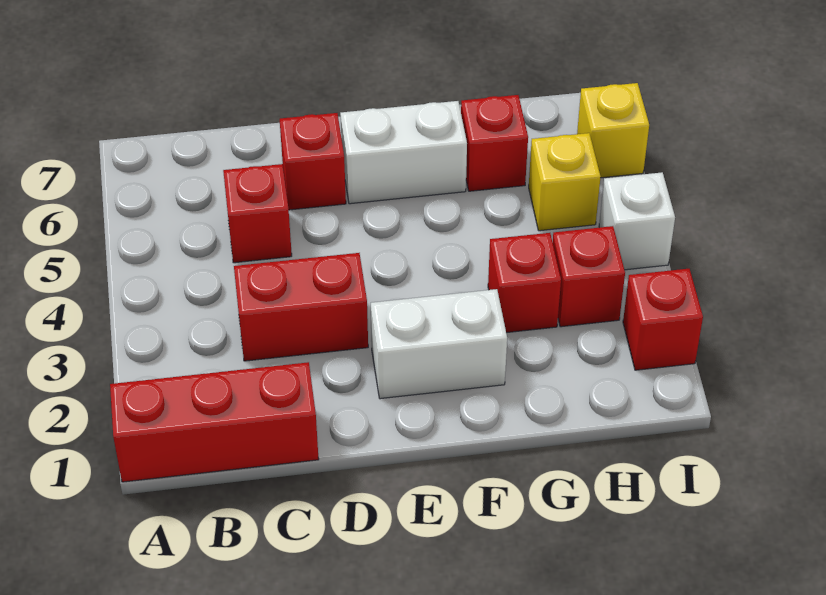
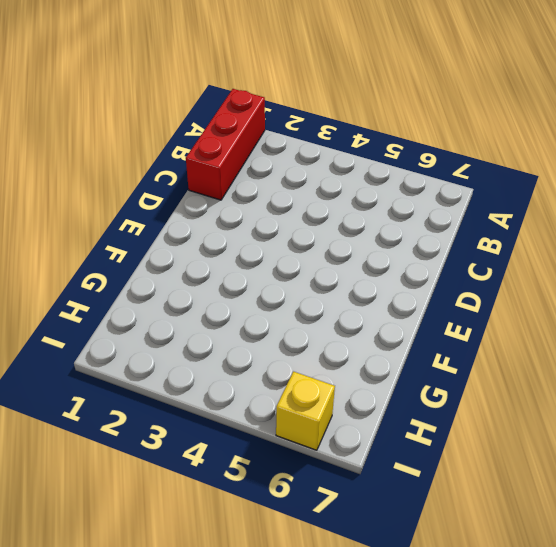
none -> red brick C3:D3 level 1
none -> red brick C5 level 1
none -> red brick D6 level 1

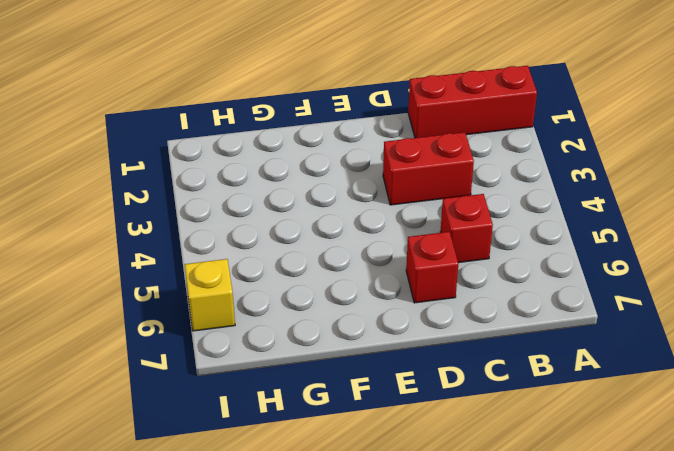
none -> white brick E2:F2 level 1
none -> white brick E6:F6 level 1
none -> red brick G3 level 1

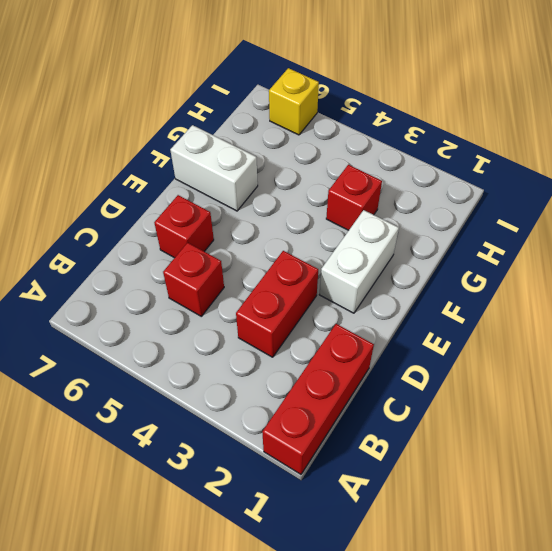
white brick F6:F7 level 1 -> white brick E6:F6 level 1
none -> red brick G6 level 1
none -> red brick H3 level 1
none -> yellow brick H5 level 1

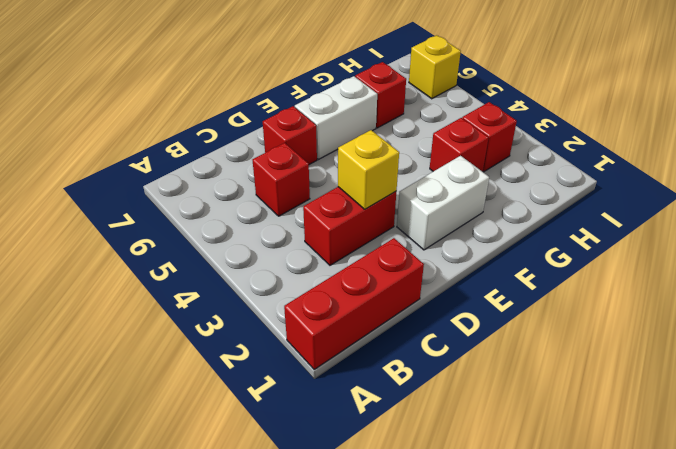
yellow brick D3 level 2 -> yellow brick H5 level 1
none -> red brick I2 level 1
none -> white brick I4 level 1

